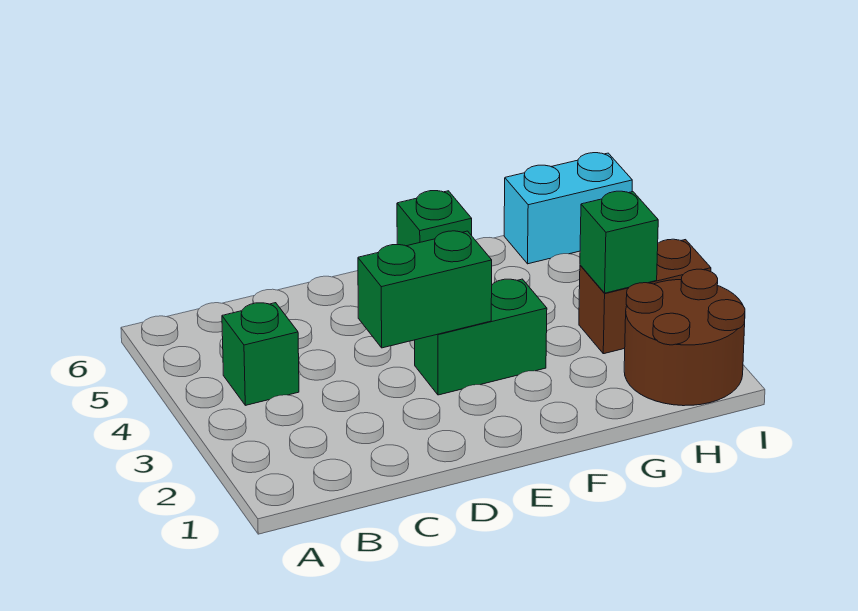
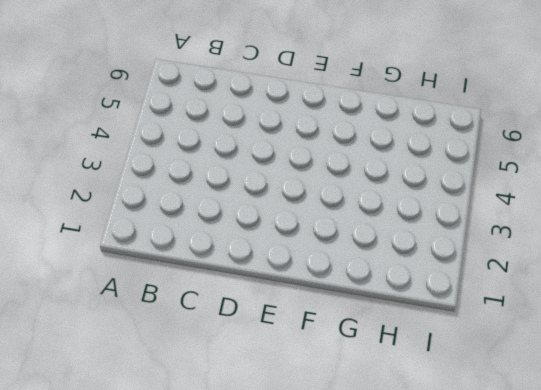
none -> green brick B4 level 1
none -> green brick E3:F3 level 1

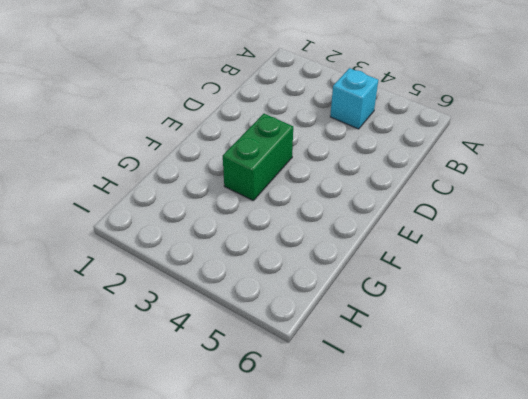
cyan brick B4 level 1 -> green brick B4 level 1
none -> green brick F6 level 1
none -> brown round brick H1:I2 level 1

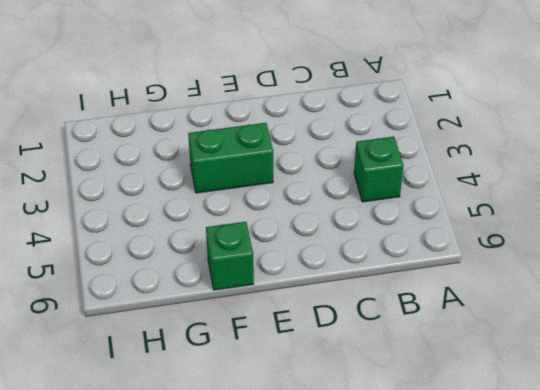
none -> brown round brick H1:I2 level 1
none -> brown brick H3:I3 level 1

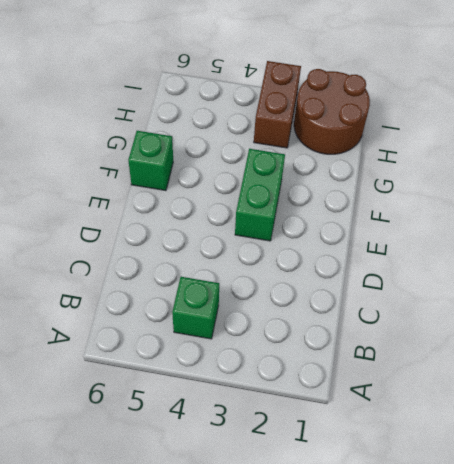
none -> cyan brick H6:I6 level 1
none -> green brick D3:E3 level 2

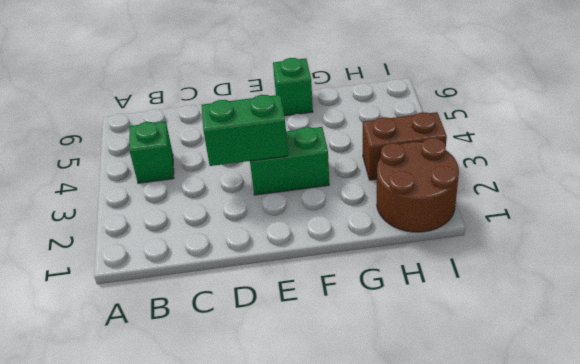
none -> cyan brick H6:I6 level 1
none -> green brick H3 level 2

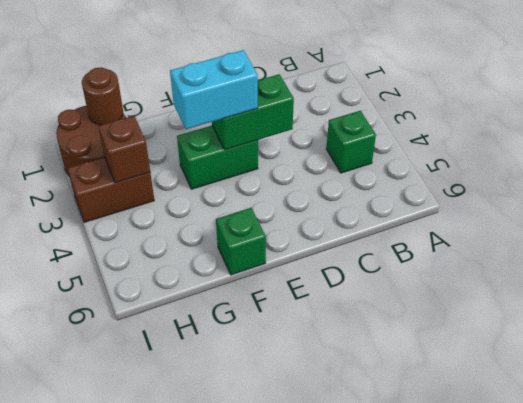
cyan brick E3:F3 level 3 -> cyan brick H6:I6 level 1
brown round brick H1 level 2 -> none
brown brick H3 level 2 -> green brick H3 level 2

